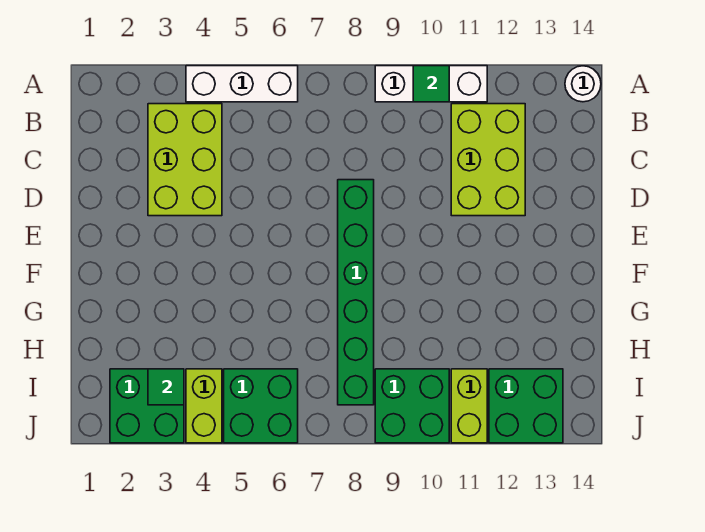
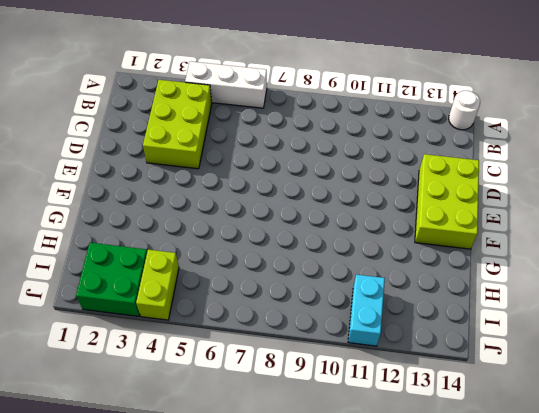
lime brick D13:F14 level 1 -> lime brick B11:D12 level 1
cyan brick I11:J11 level 1 -> lime brick I11:J11 level 1
none -> white brick A9:A11 level 1
none -> green brick D8:I8 level 1
none -> green brick I5:J6 level 1

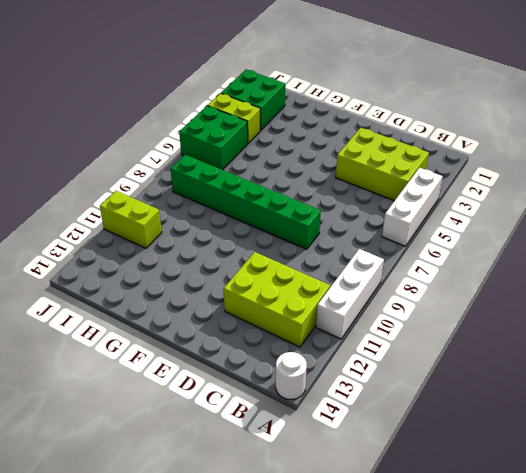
none -> green brick I9:J10 level 1
none -> green brick I12:J13 level 1
none -> green tile A10 level 2

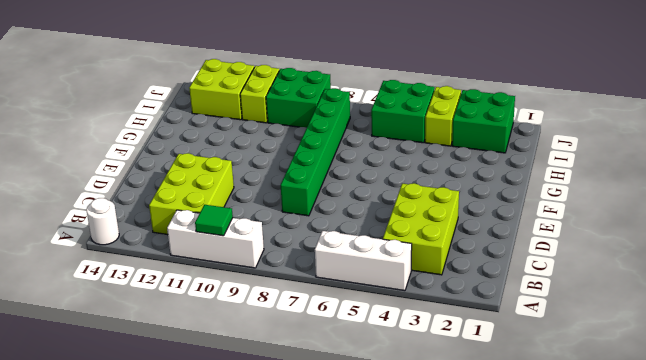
lime brick I12:J13 level 1 -> green brick I12:J13 level 1
none -> green tile I3 level 2

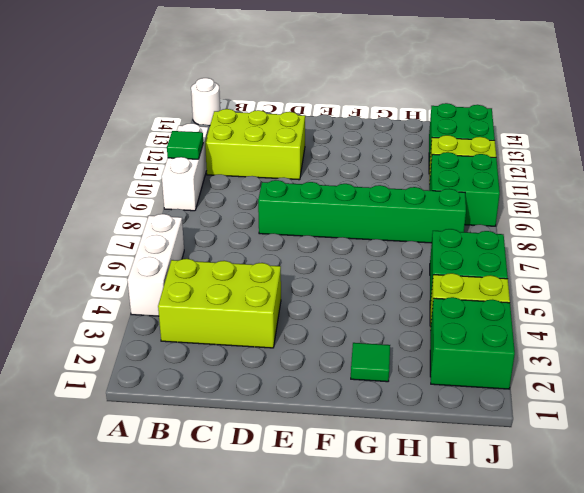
green tile G2 level 1 -> green tile I3 level 2

